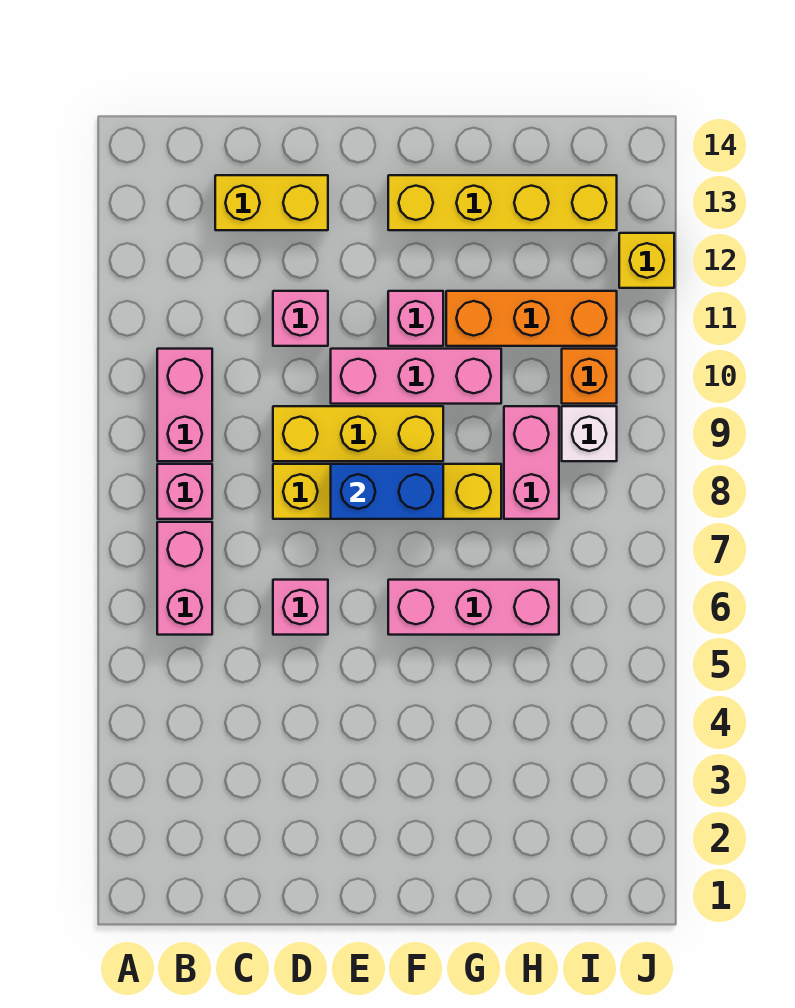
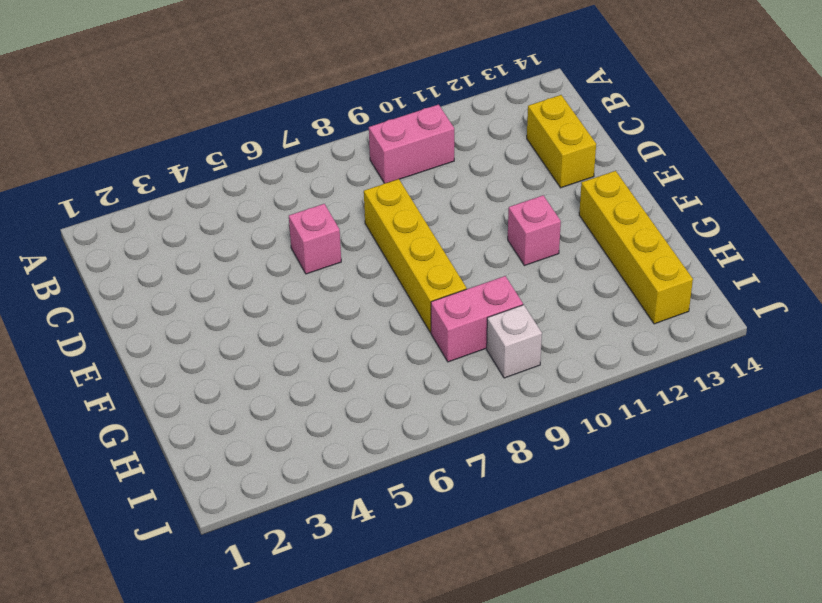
none -> pink brick B6:B7 level 1
none -> pink brick B8 level 1
none -> yellow brick D9:F9 level 1

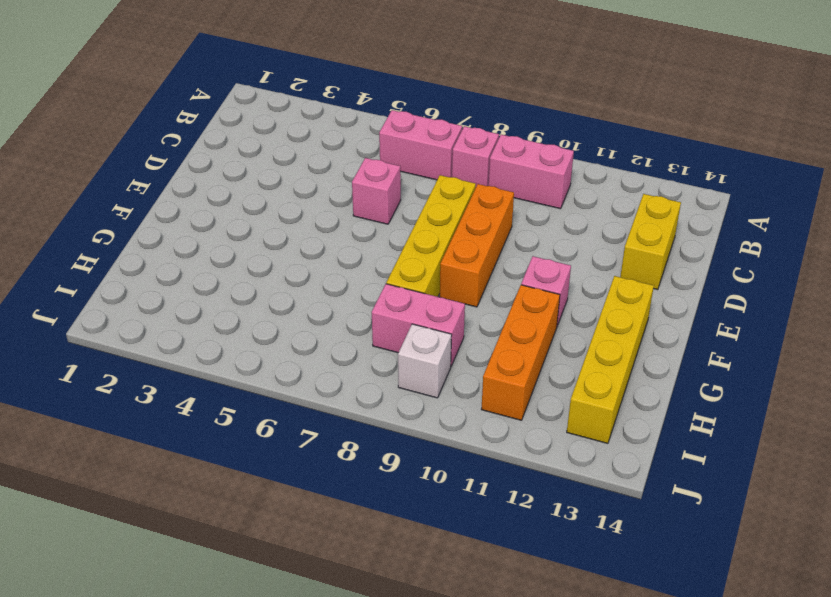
orange brick D9:F9 level 1 -> yellow brick D9:F9 level 1
none -> pink brick D11 level 1
none -> pink brick E10:G10 level 1
none -> pink brick F6:H6 level 1

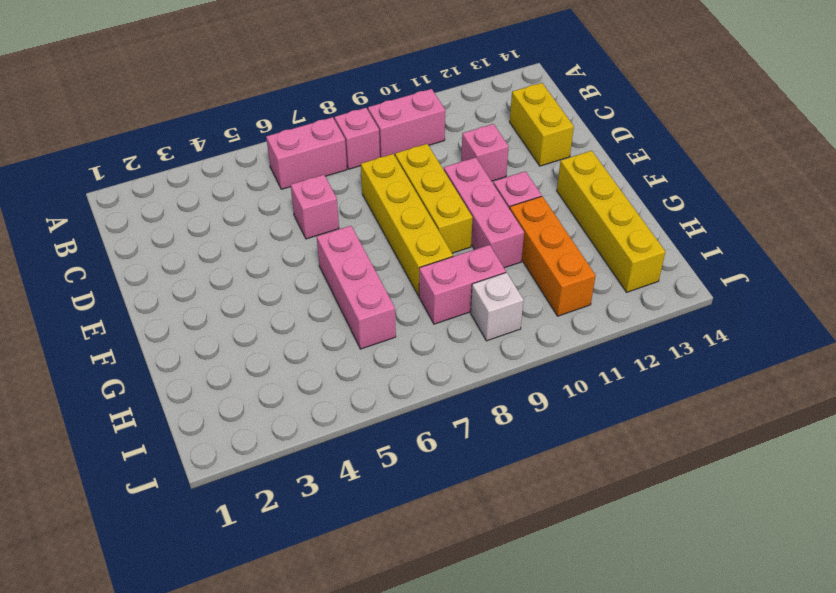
none -> orange brick I10 level 1
none -> yellow brick J12 level 1
none -> blue brick E8:F8 level 2

